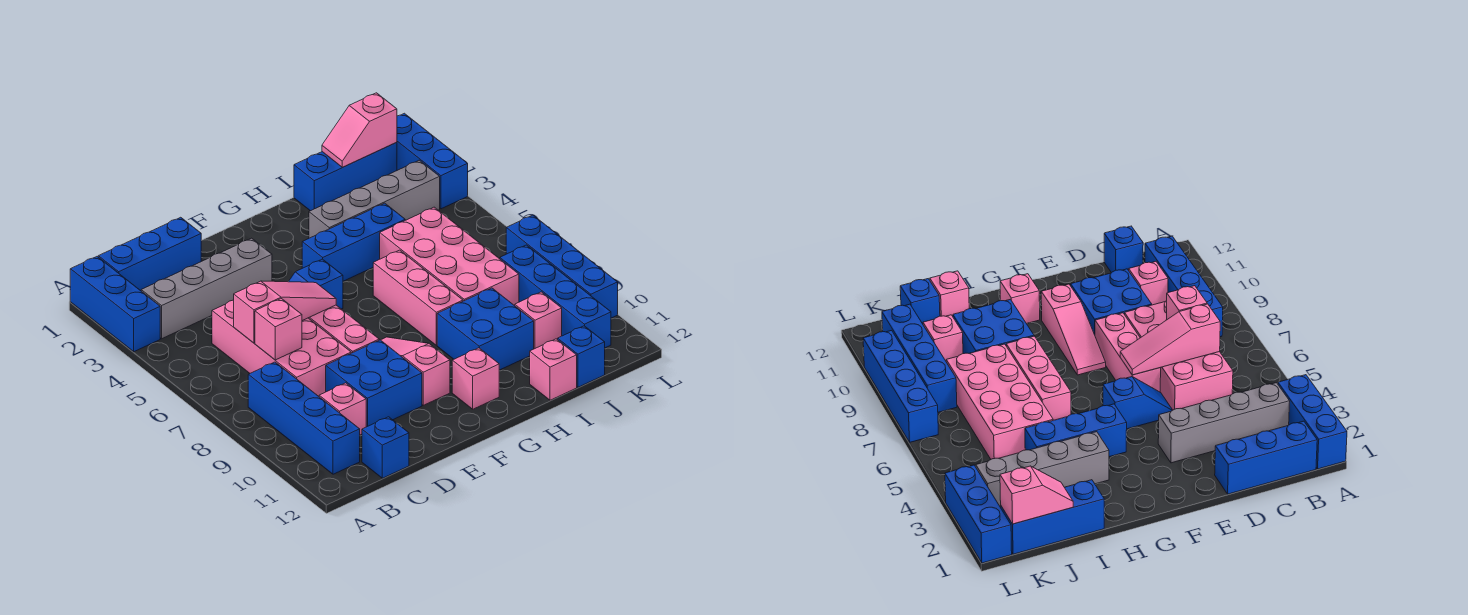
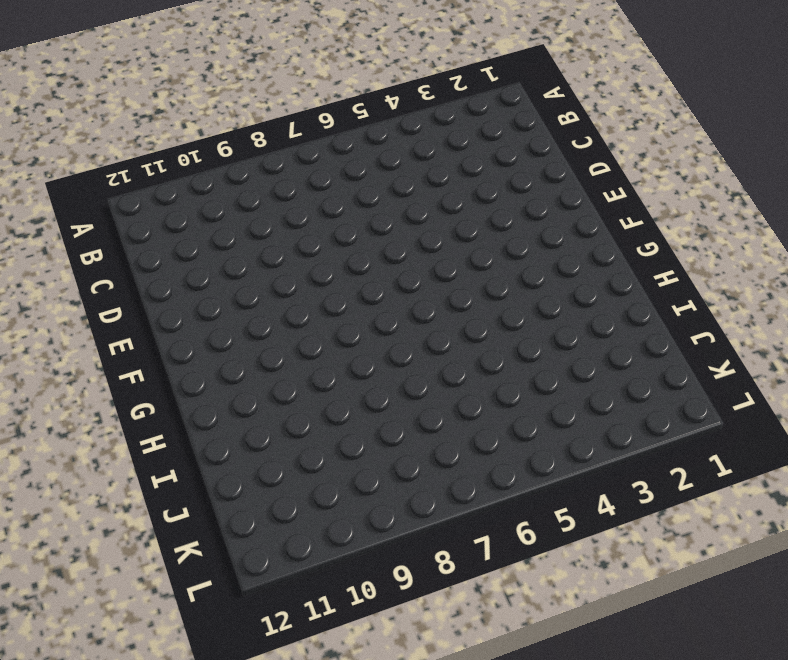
none -> blue brick A1:A3 level 1
none -> blue brick B1:D1 level 1
none -> grey brick B3:E3 level 1

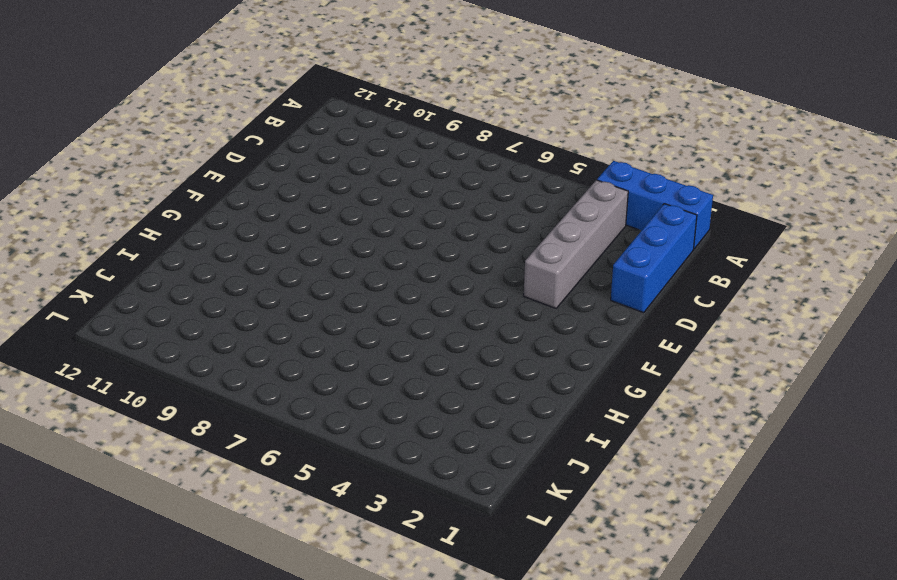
none -> blue brick B8:B11 level 1
none -> pink brick C5:D8 level 1
none -> pink brick C10 level 1

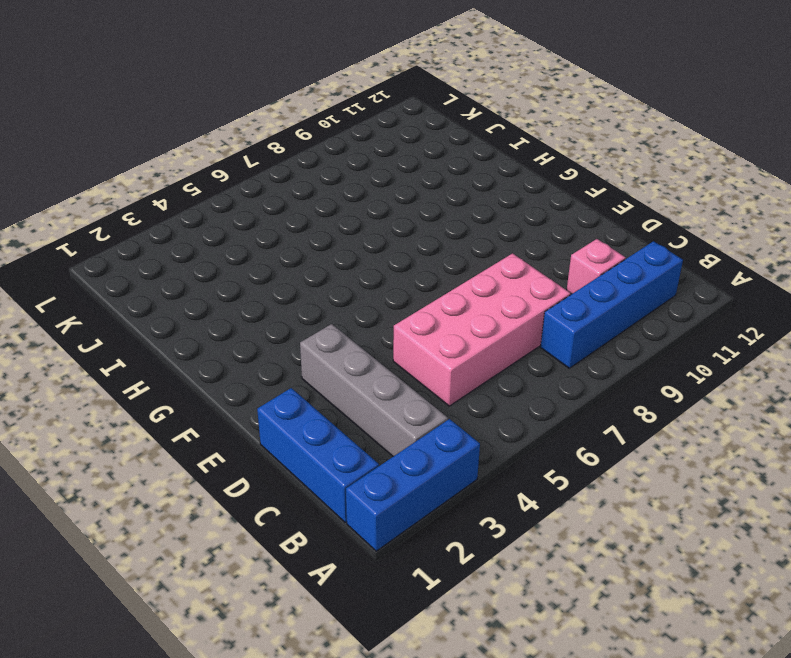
none -> blue brick C12 level 1
none -> blue brick D9:E10 level 1
none -> blue slope E5:F5 level 1 top F

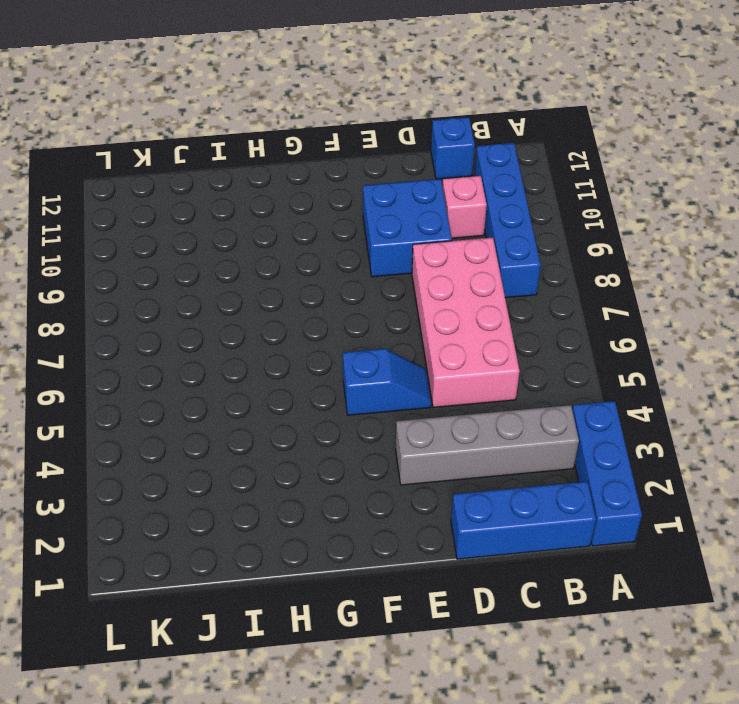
none -> pink brick E6:E8 level 1
none -> pink slope F8:F10 level 1 top 10
none -> blue brick G4:I4 level 1

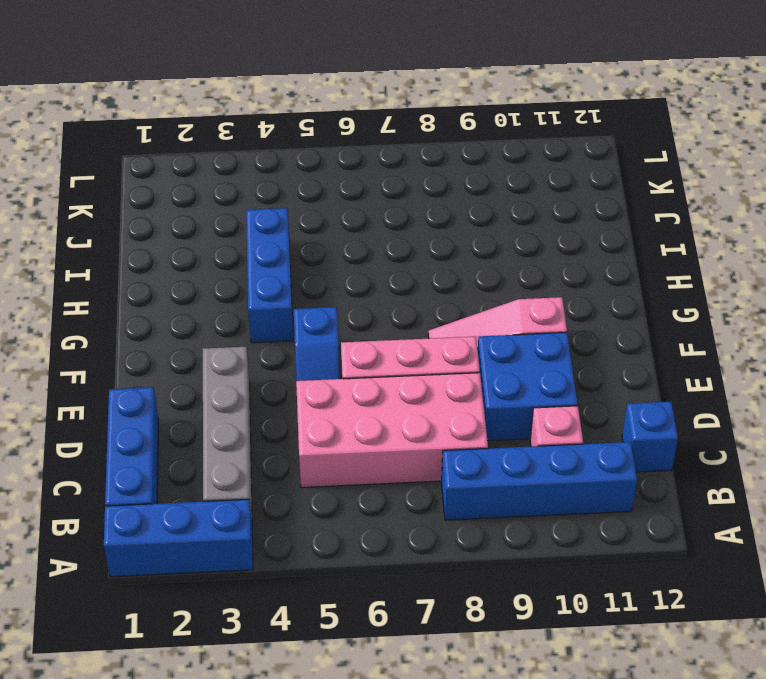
none -> pink brick G11 level 1
none -> grey brick H3:K3 level 1
none -> pink brick H6:H8 level 1

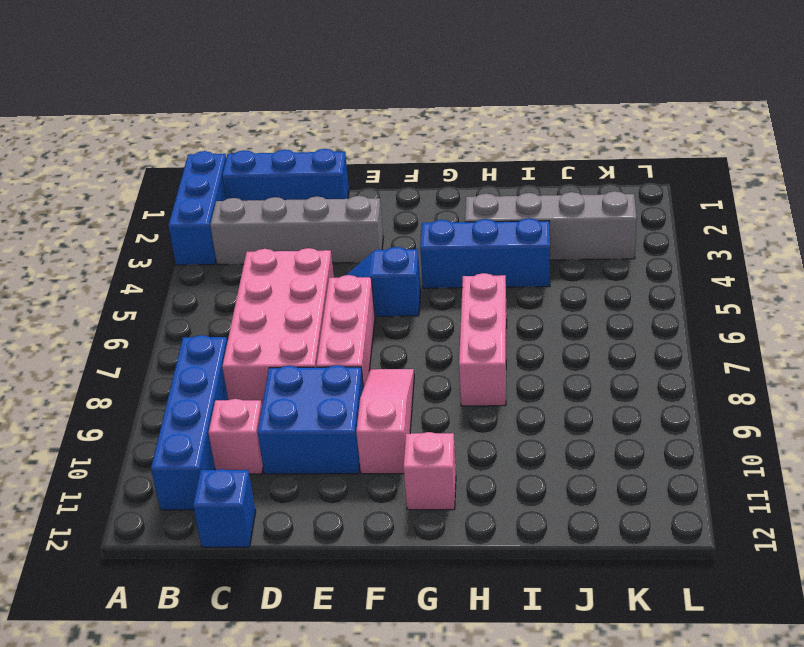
none -> blue brick H9:I10 level 1
none -> blue brick I1:K1 level 1
none -> pink brick I5:J8 level 1

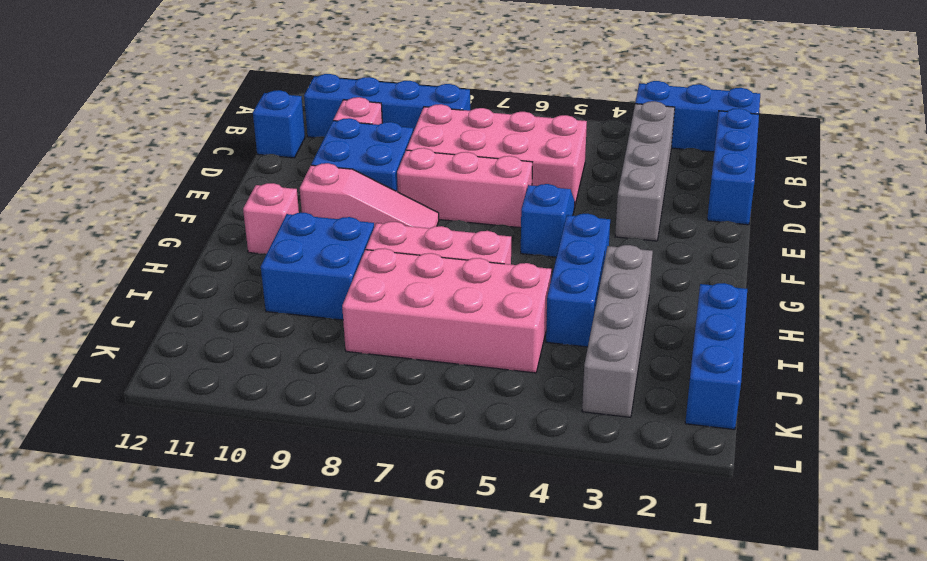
none -> pink brick I12 level 1
none -> pink brick J10 level 1
none -> blue brick J12 level 1

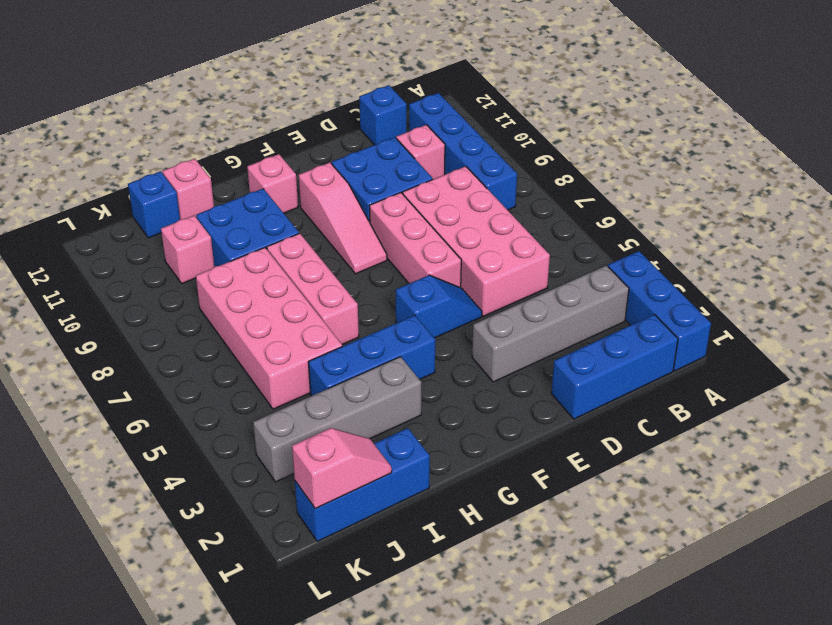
none -> blue brick K8:K11 level 1
none -> blue brick L1:L3 level 1
none -> blue brick L7:L10 level 1

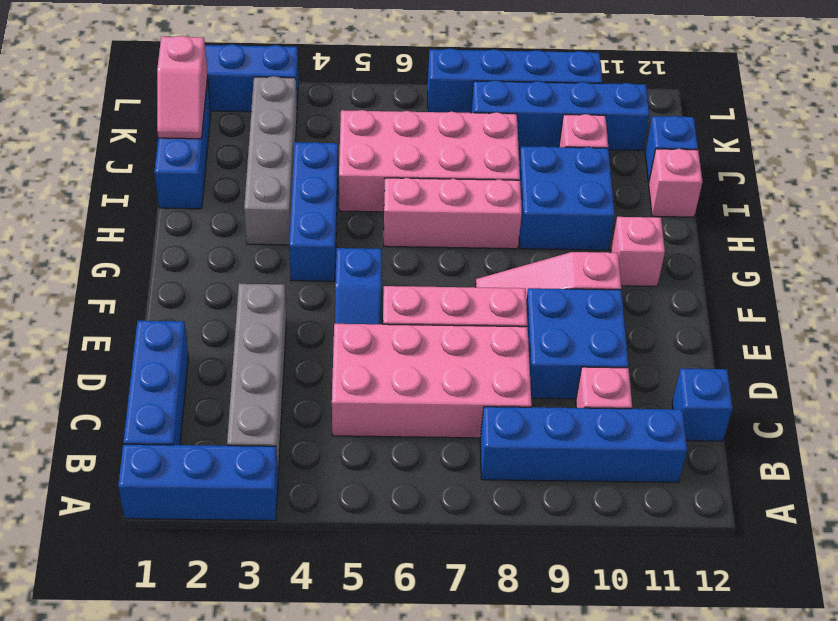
none -> pink slope C6:E6 level 2 top C
none -> pink brick C7 level 2

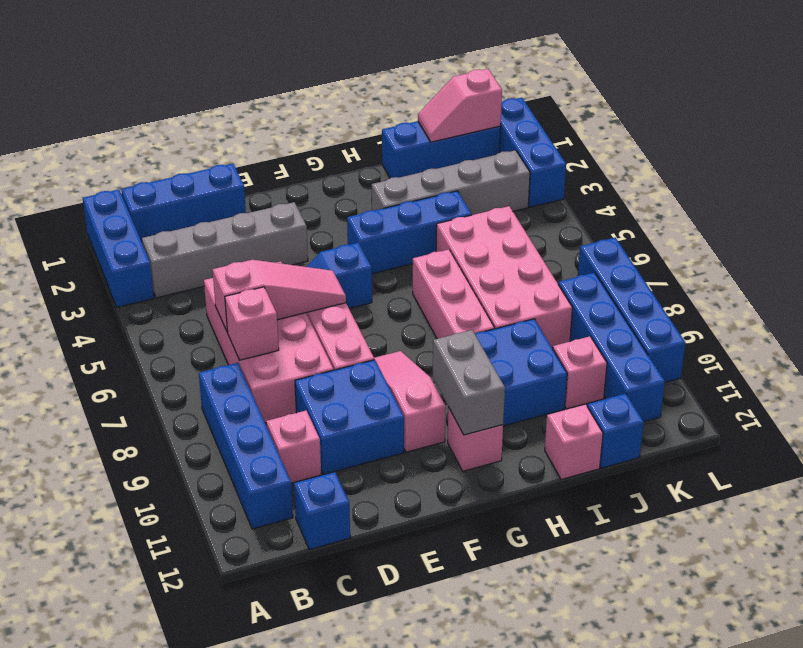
grey brick G10:G11 level 2 -> none

